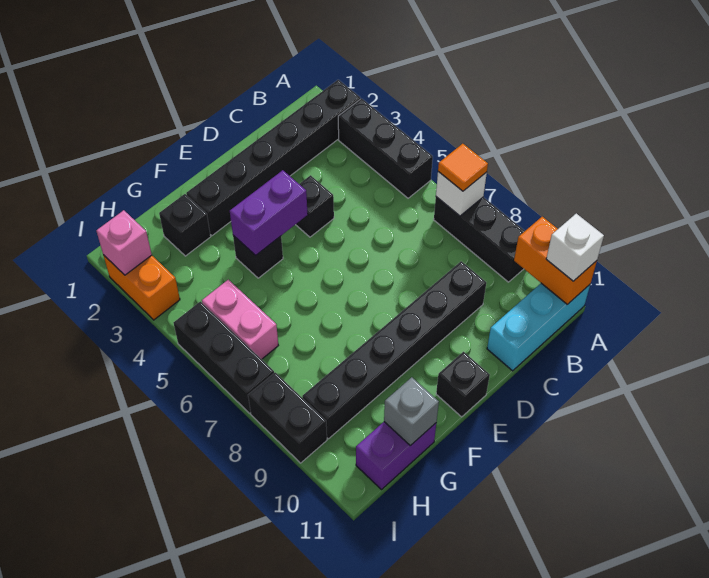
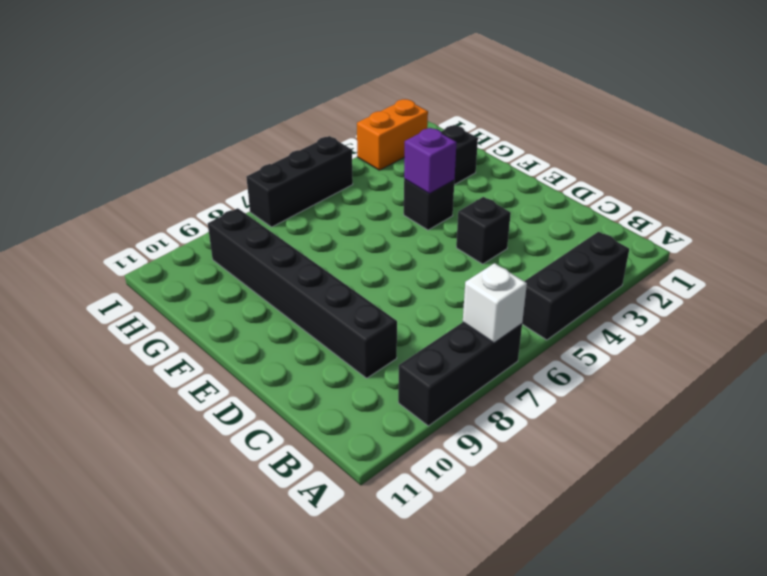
purple brick F4 level 2 -> purple brick E4:F4 level 2
none -> black brick A2:F2 level 1
none -> cyan brick A11:C11 level 1
none -> black brick E11 level 1

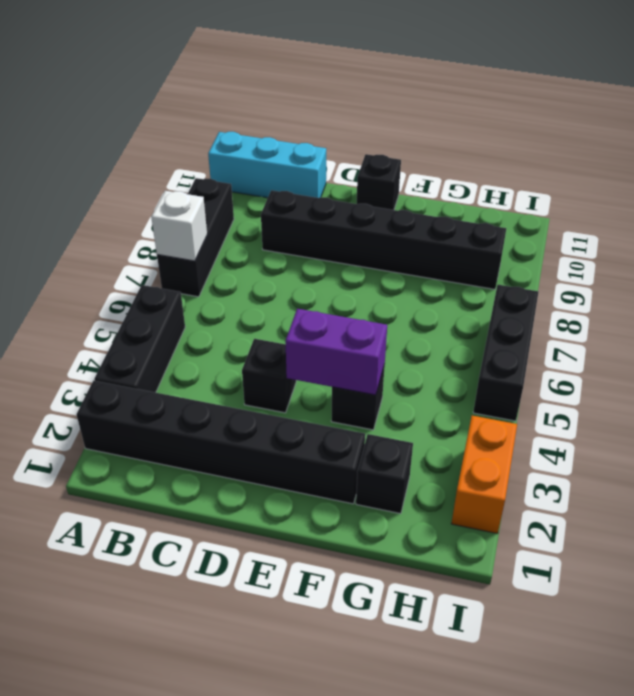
none -> purple brick G11:H11 level 1
none -> pink brick H5:H6 level 1
none -> black brick I8:I9 level 1

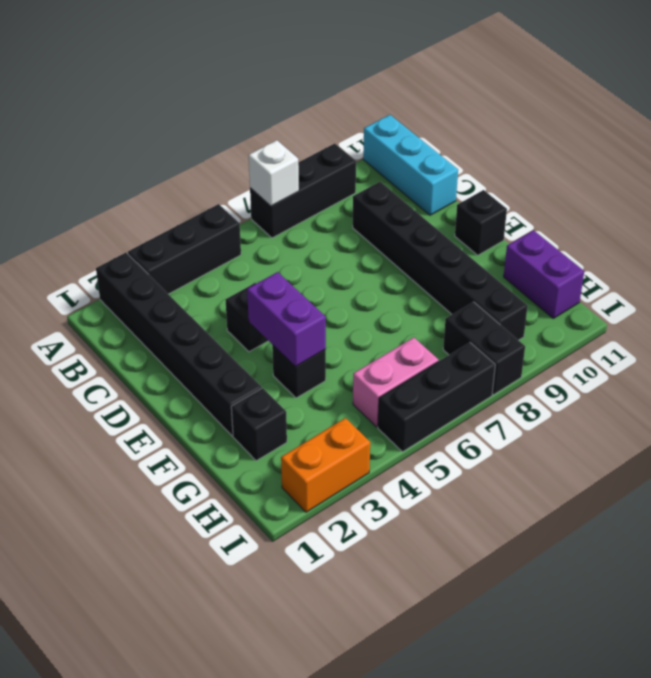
black brick H8:I8 level 1 -> black brick I8:I9 level 1
none -> orange brick A10:A11 level 2
none -> grey brick G11 level 2
none -> pink brick I2 level 2

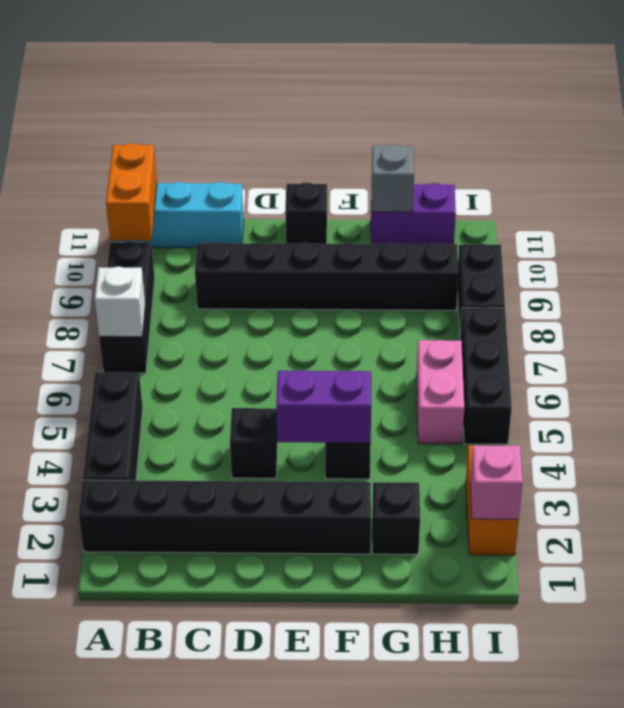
none -> orange tile A7 level 3
none -> white brick A11 level 3

